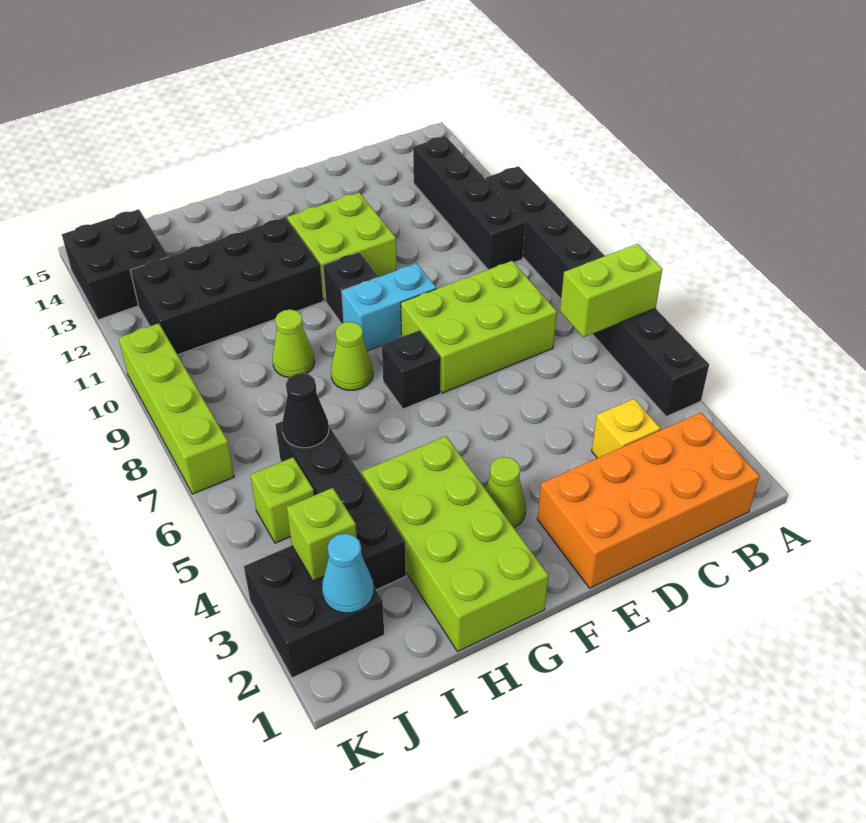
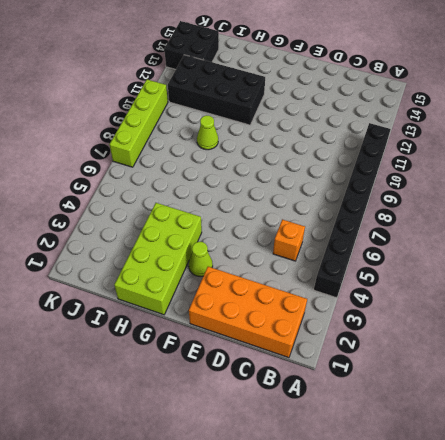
orange brick C5 level 1 -> none
none -> black brick B10:B13 level 1
none -> yellow brick C3 level 1
none -> lime brick C7:E8 level 1

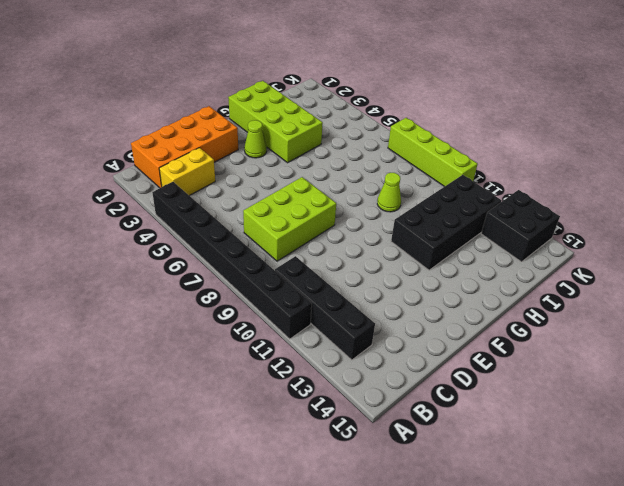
yellow brick B3:C3 level 1 -> yellow brick C3 level 1
none -> cyan brick E9:F9 level 1
none -> lime brick E11:F12 level 1
none -> black brick F7 level 1

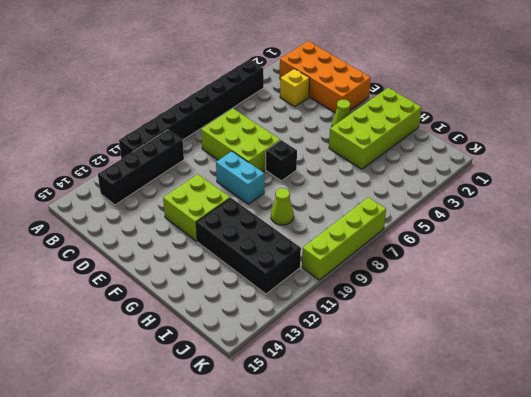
none -> black brick F10 level 1
none -> lime cone G8 level 1
none -> black brick I3:I6 level 1

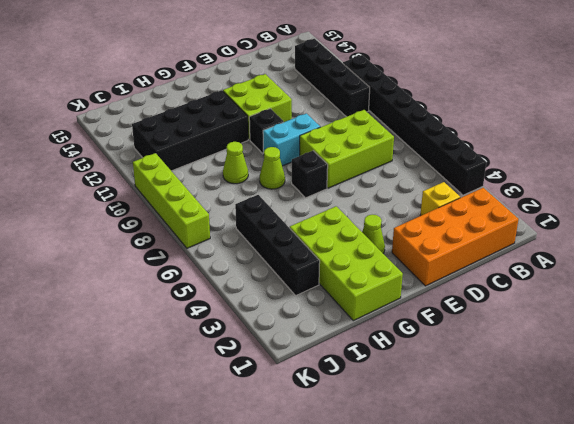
none -> black brick J2:K3 level 1
none -> lime brick J5 level 1
none -> black brick J13:K14 level 1

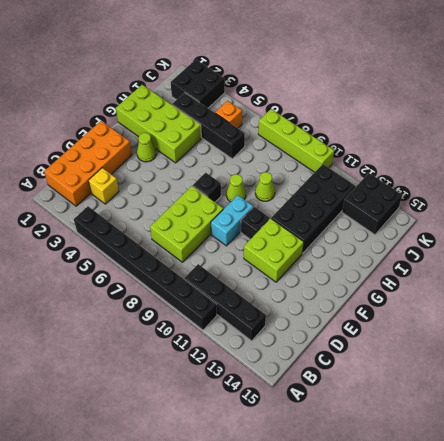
orange brick J5 level 1 -> lime brick J5 level 1
none -> lime brick A6:B6 level 2
none -> black cone I6 level 2
none -> cyan cone J2 level 2

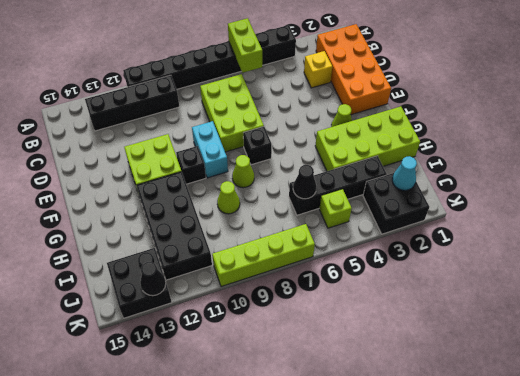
black cone K13 level 2 -> none
none -> lime brick J3 level 2

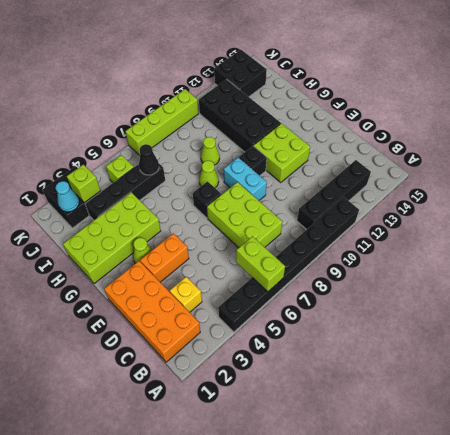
orange brick E3:E4 level 1 -> none

